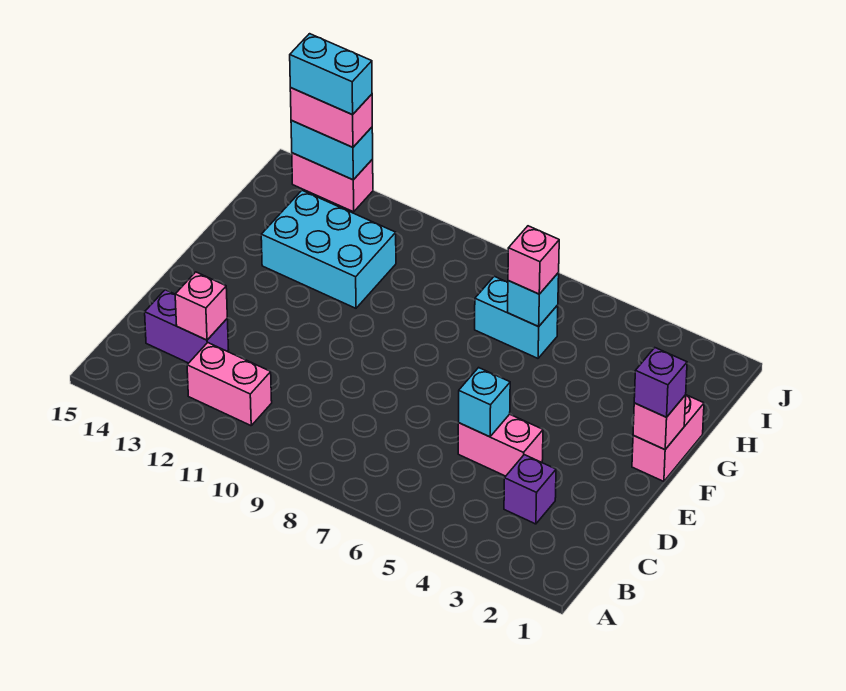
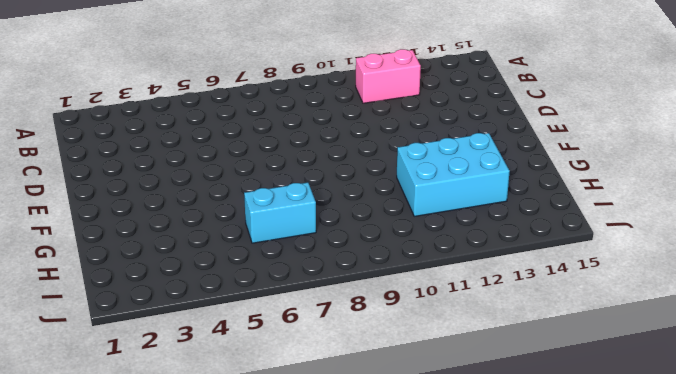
none -> purple brick C3 level 1
none -> purple brick C13:C14 level 1
none -> pink brick D4:D5 level 1

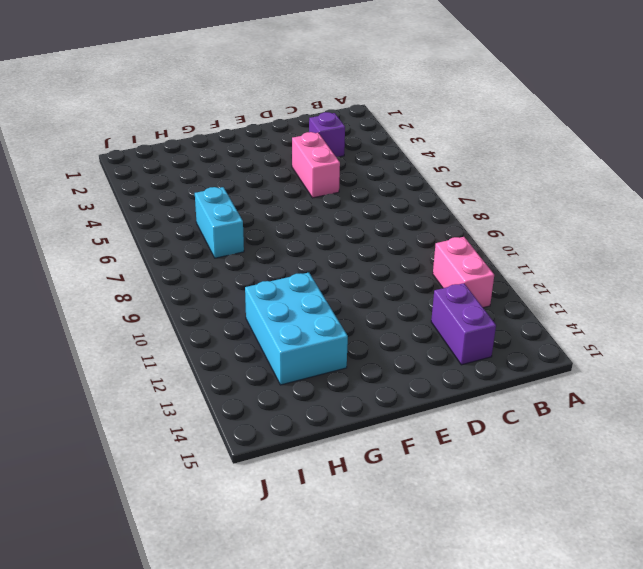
none -> pink brick F1:G1 level 1
none -> pink brick J13:J14 level 1
none -> pink brick C13 level 2

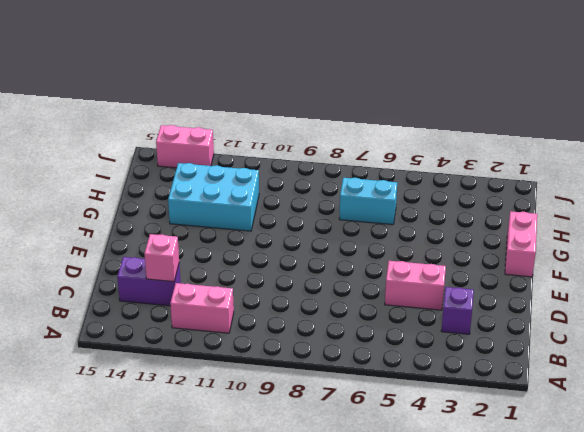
none -> cyan brick D5 level 2
none -> pink brick F1 level 2
none -> cyan brick H6 level 2

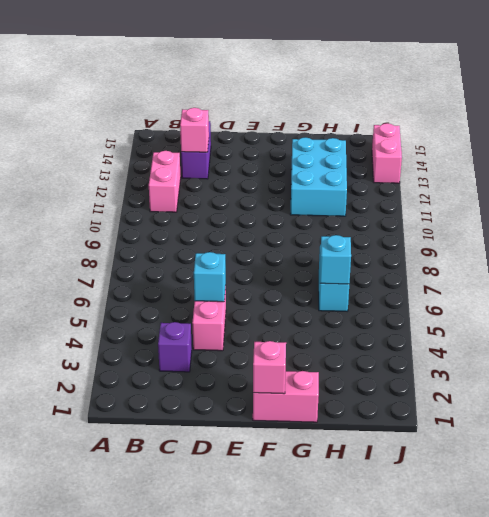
none -> cyan brick J13:J14 level 2
none -> purple brick F1 level 3
none -> pink brick H6 level 3

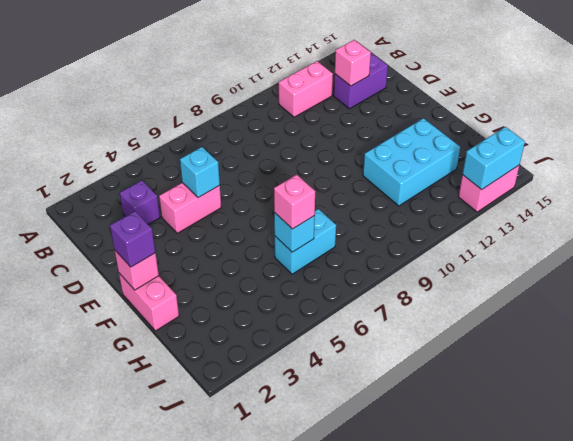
none -> pink brick J13:J14 level 3
none -> cyan brick J13:J14 level 4

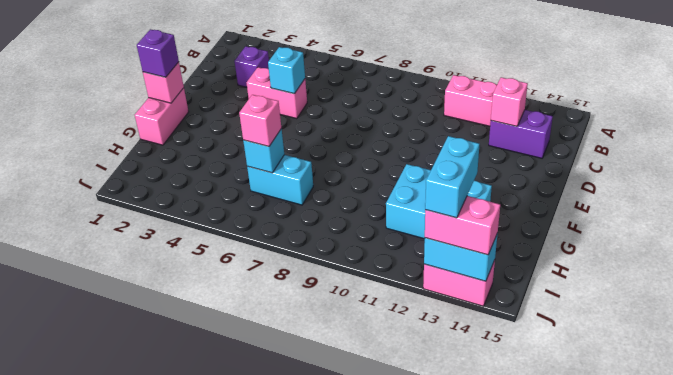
cyan brick I13:J13 level 4 -> cyan brick J13:J14 level 4

